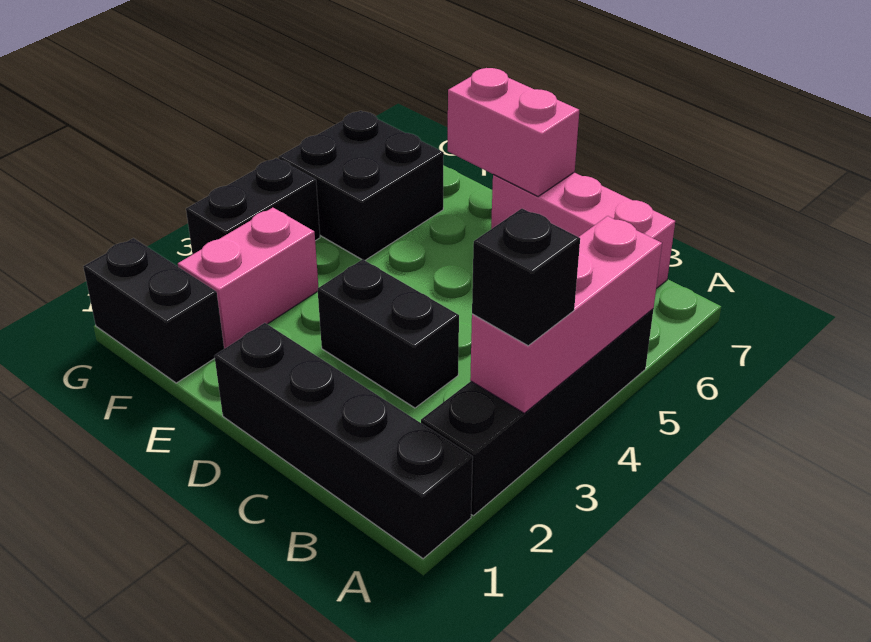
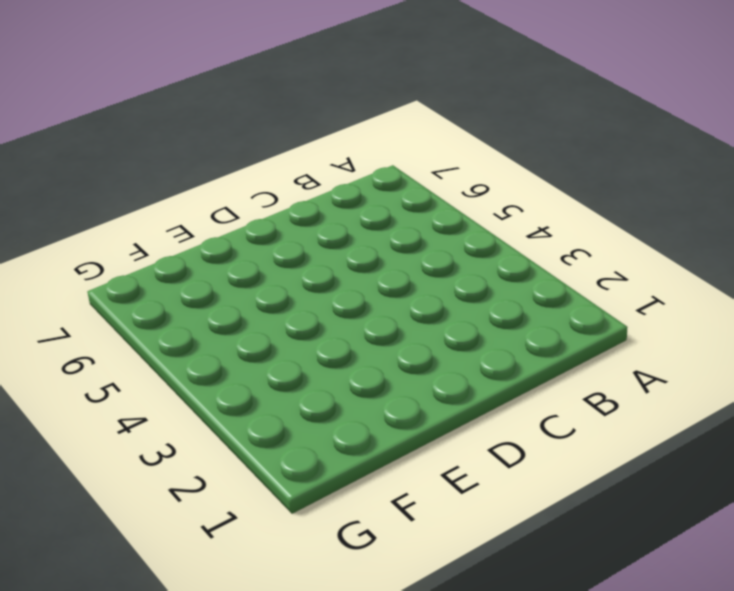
none -> black brick A1:D1 level 1
none -> black brick A2:A5 level 1

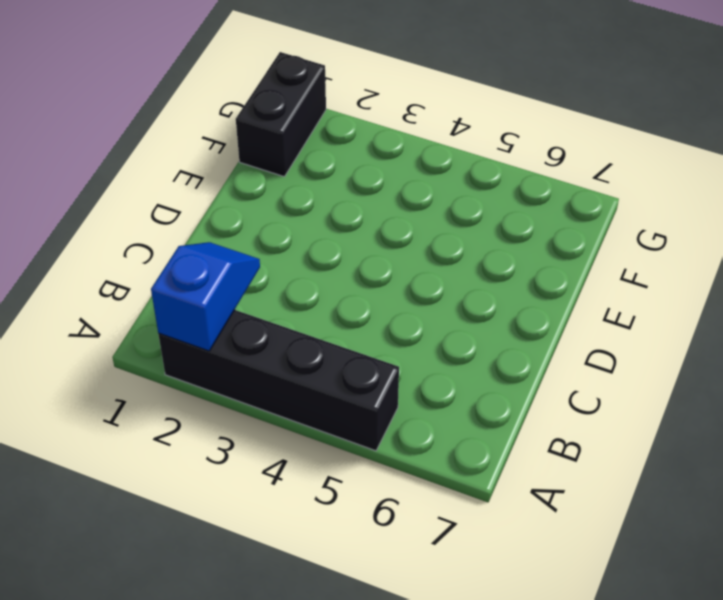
blue slope A2:B2 level 2 top A -> none
none -> black brick A1:D1 level 1
none -> pink brick B7:D7 level 1

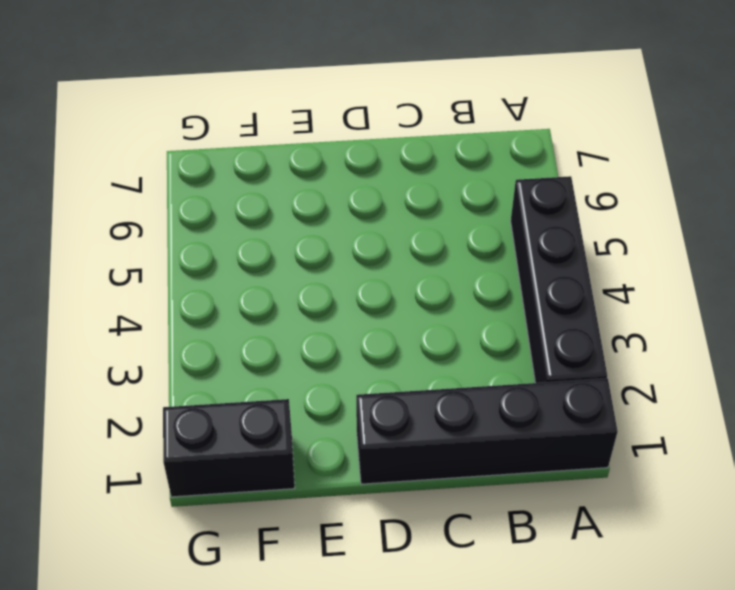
none -> pink brick B7:D7 level 1
none -> black brick C3:D3 level 1

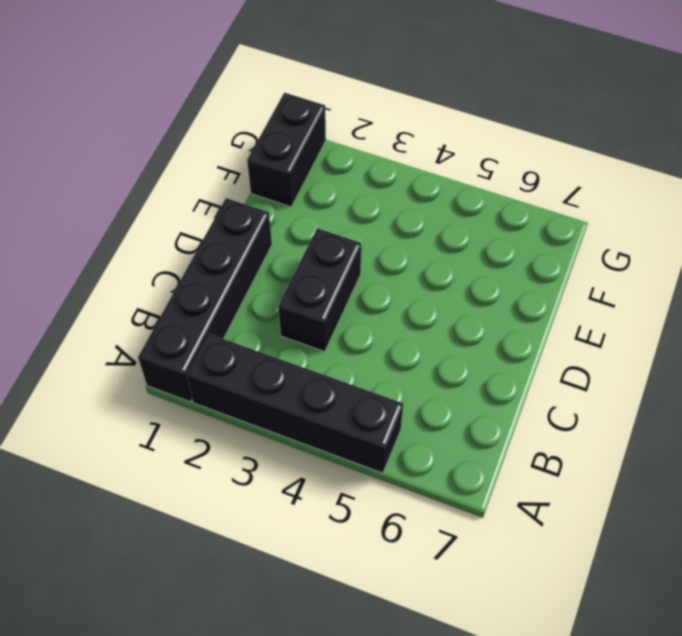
none -> pink brick B7:D7 level 1
none -> pink brick F2:F3 level 1

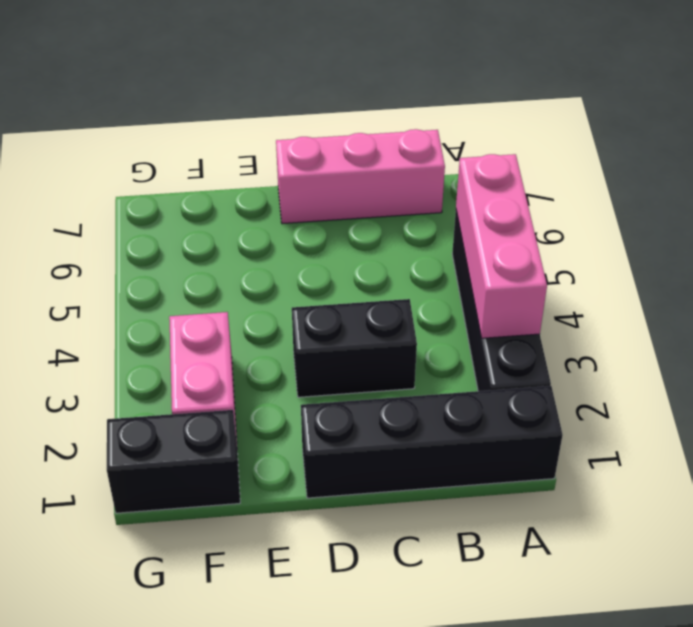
none -> black brick F5:G6 level 1
none -> black brick G3:G4 level 1

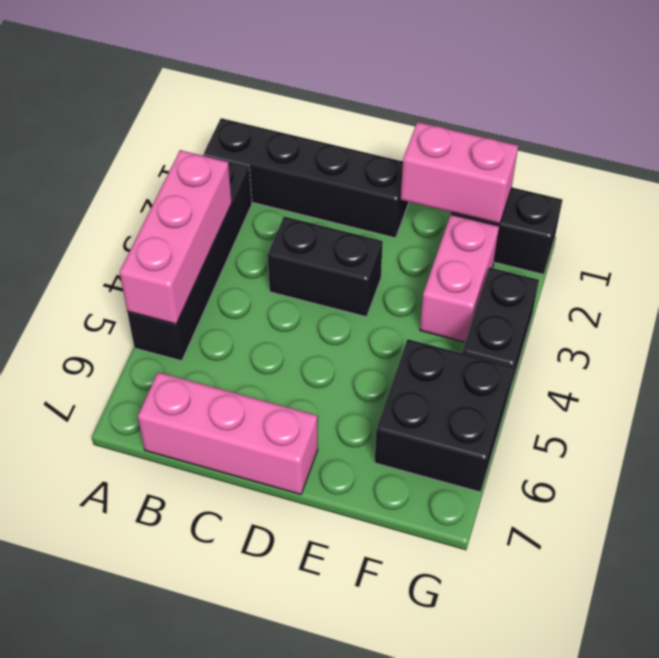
pink brick E1:F1 level 2 -> pink brick D7:E7 level 2
none -> black brick A3 level 3

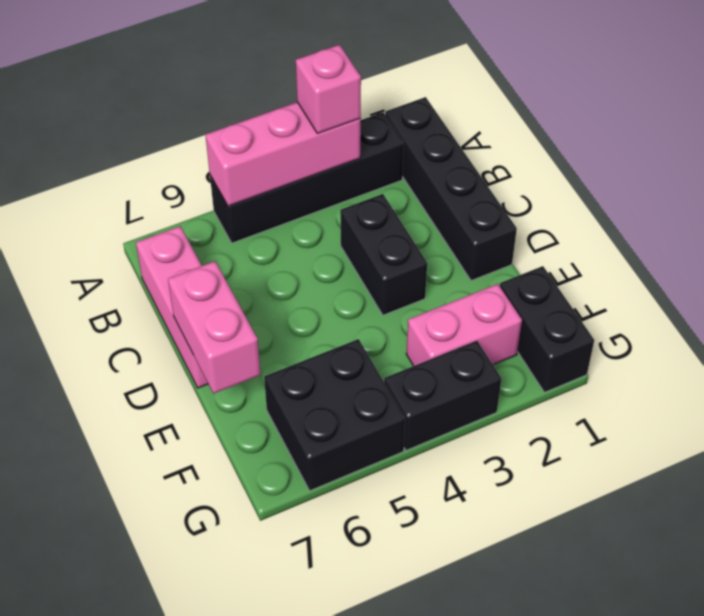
pink brick A3 level 3 -> black brick A3 level 3

